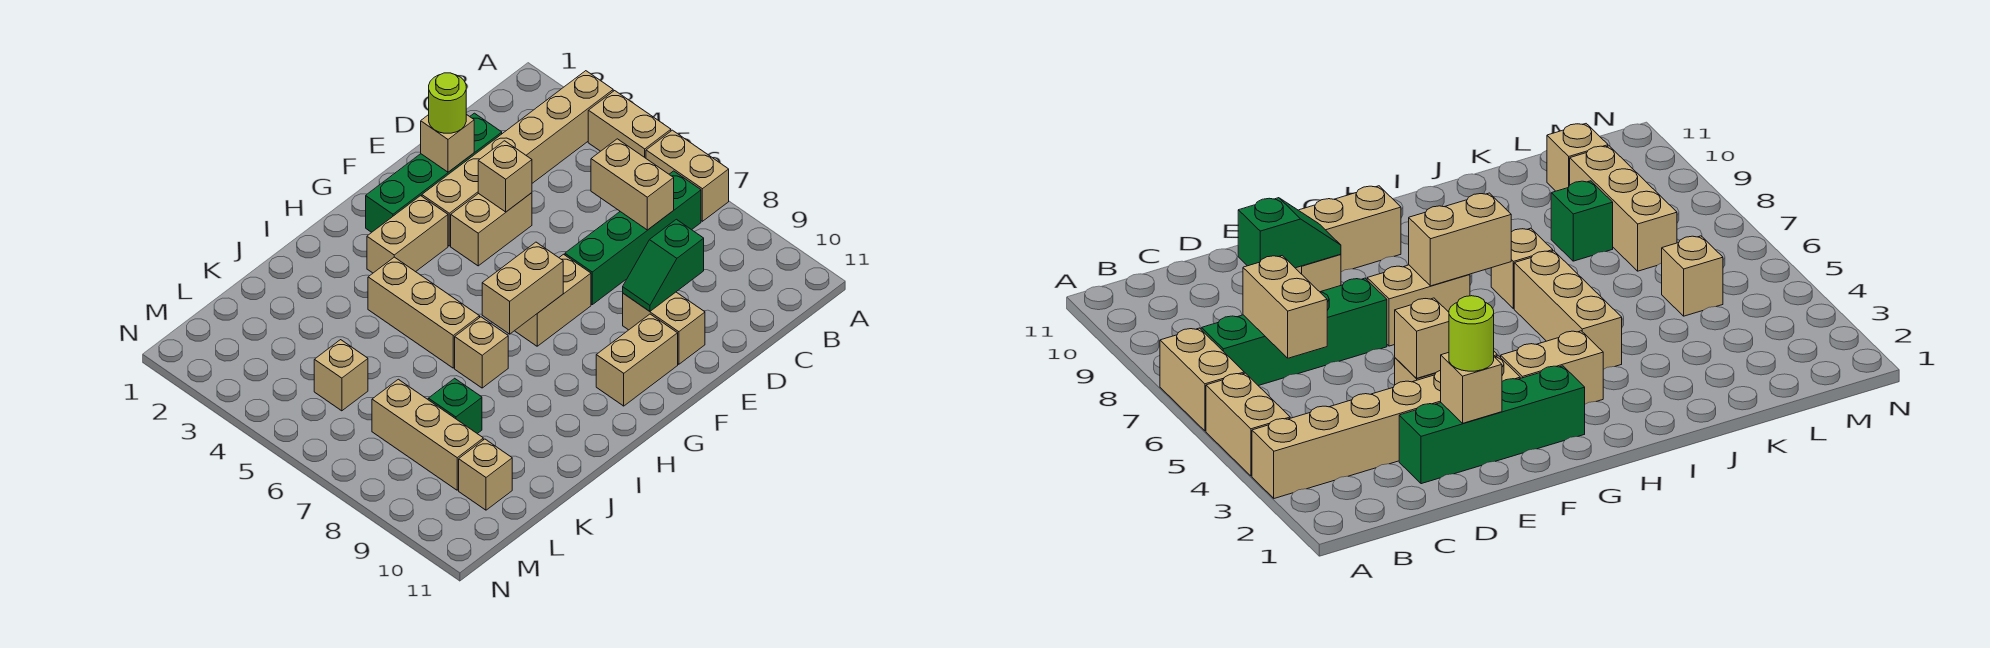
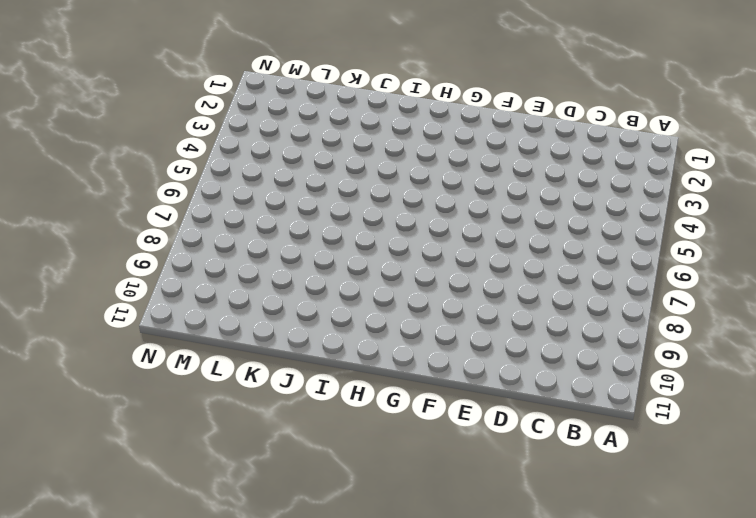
none -> tan brick A3:F3 level 1
none -> tan brick A4:A5 level 1
none -> tan brick A6:A7 level 1

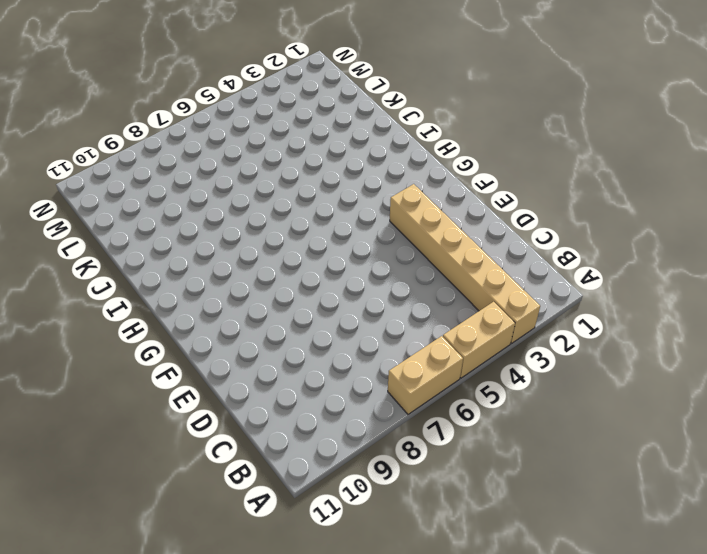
none -> green brick B7:E7 level 1
none -> green brick D2:G2 level 1
none -> tan brick E4:F4 level 1

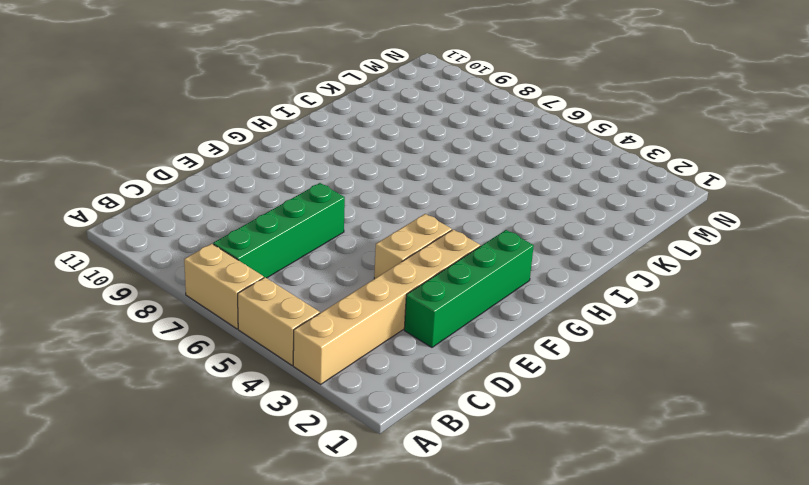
none -> tan brick E9:E10 level 1
none -> tan brick F7:G7 level 1
none -> tan brick F10:G10 level 1

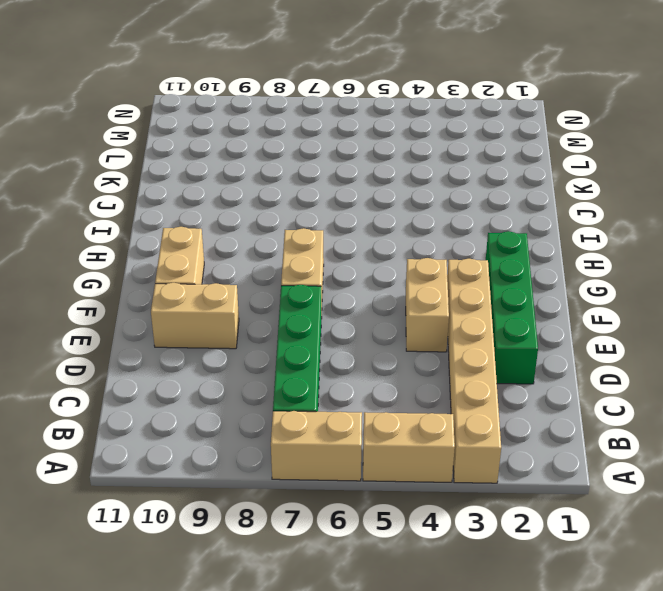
none -> tan brick G3:H3 level 1
none -> tan brick I4:I6 level 1
none -> tan brick I7 level 1

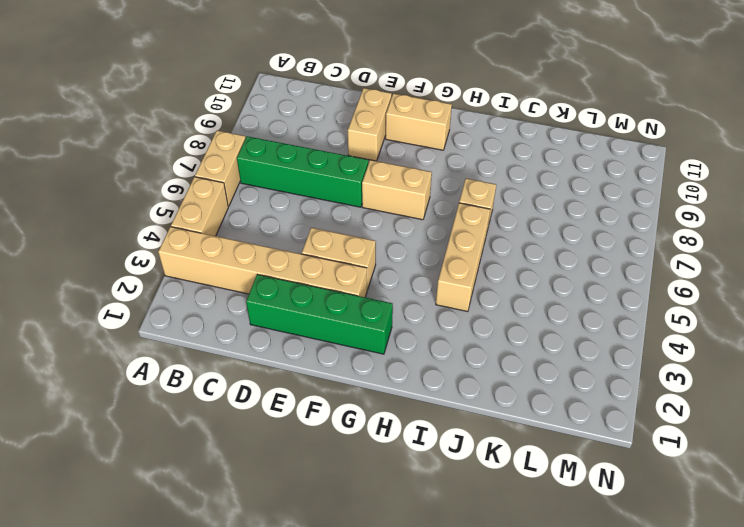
none -> tan brick G3:H3 level 1
none -> green brick K8 level 1
none -> tan brick L5 level 1

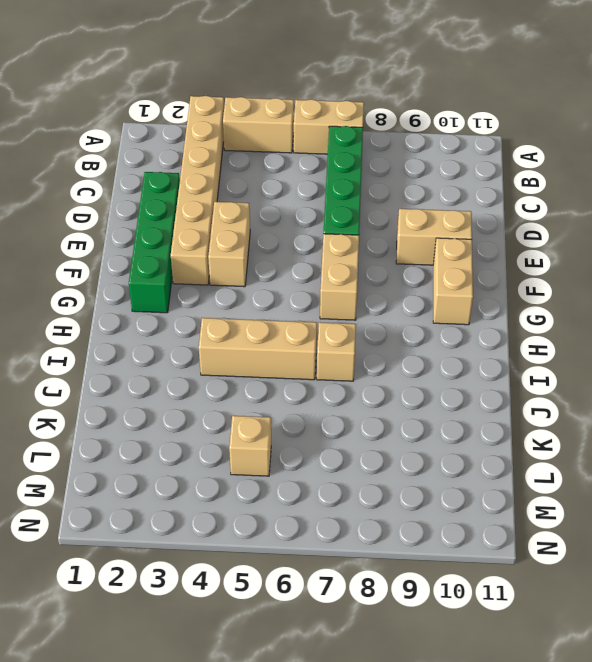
none -> tan brick G3:H3 level 1
none -> green brick K8 level 1
none -> tan brick L7:L9 level 1

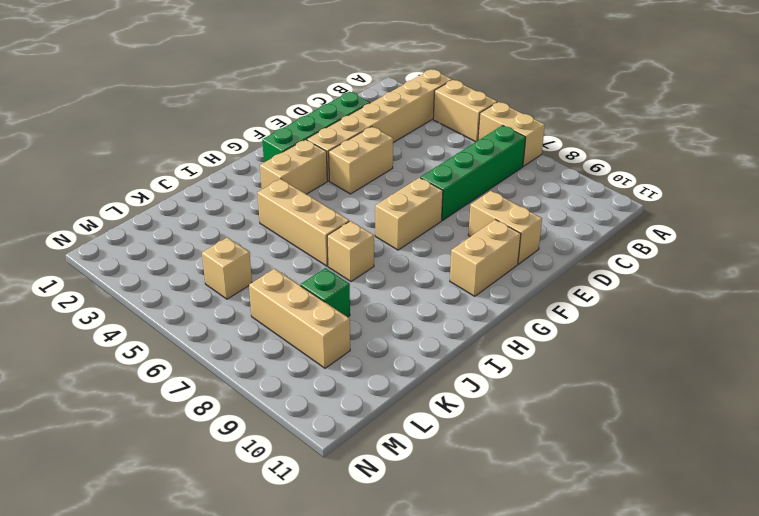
none -> tan brick L10 level 1
none -> tan brick C6:C7 level 2
none -> green slope D9:E9 level 2 top D

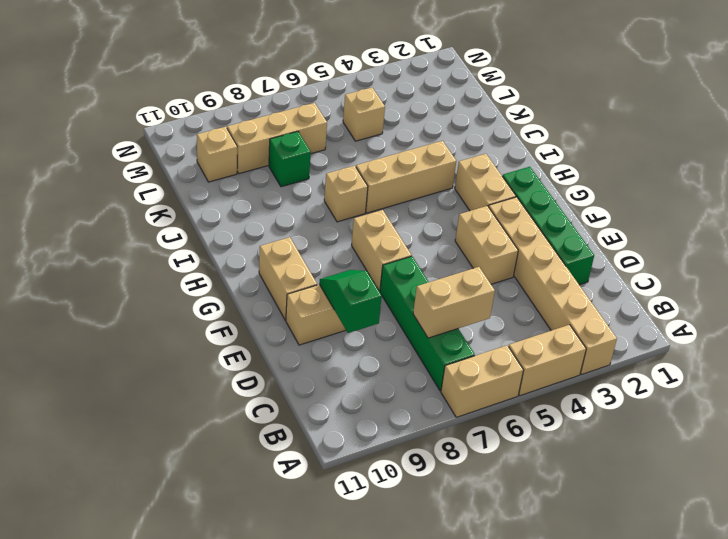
none -> tan brick E2 level 2
none -> tan brick E4 level 2
none -> tan brick G7:H7 level 2

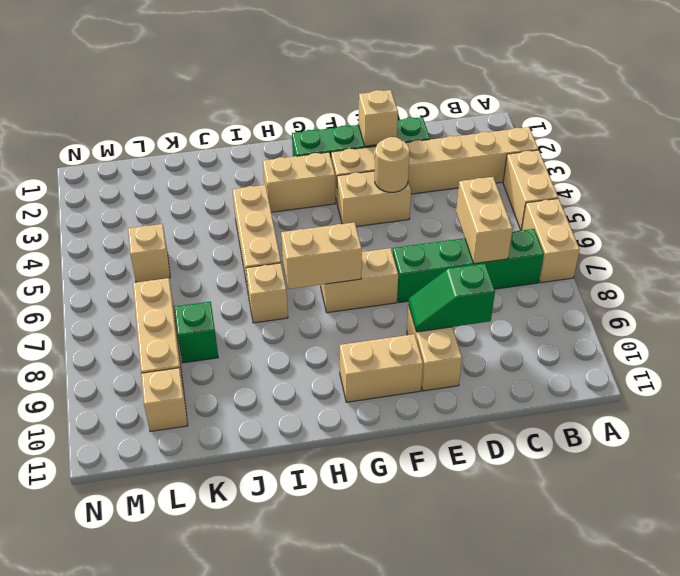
tan round brick E4 level 2 -> tan brick E4 level 2
none -> lime round brick E2 level 3

